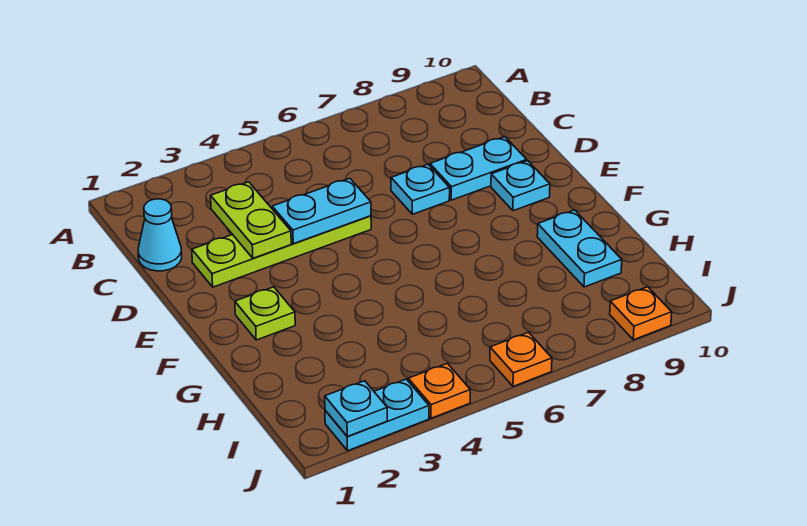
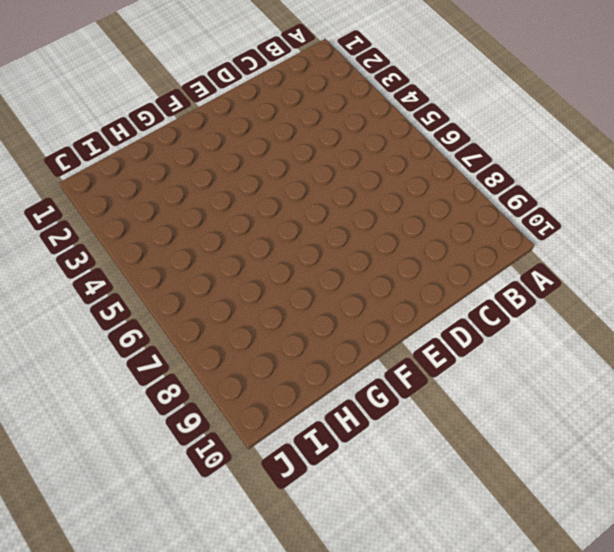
none -> cyan cone C1 level 1
none -> lime plate D2:D5 level 1
none -> cyan plate D7 level 1

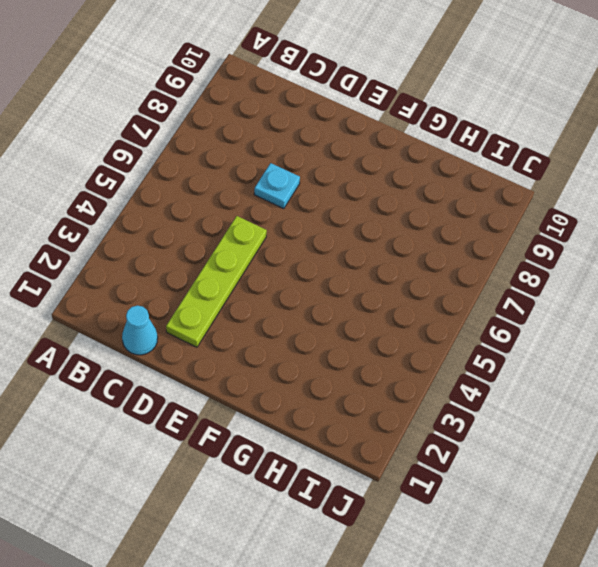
none -> cyan plate D8:D9 level 1
none -> cyan plate E9 level 1
none -> lime plate F2 level 1

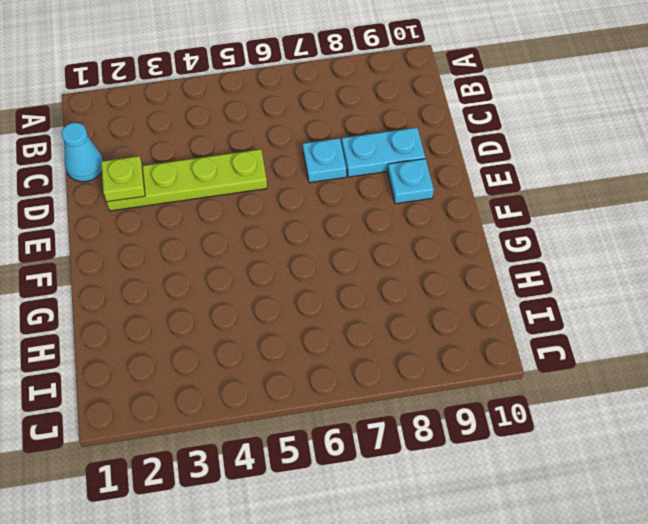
lime plate D2 level 2 -> lime plate F2 level 1
none -> cyan plate G9:H9 level 1
none -> cyan plate J2:J3 level 1
none -> orange plate J4 level 1

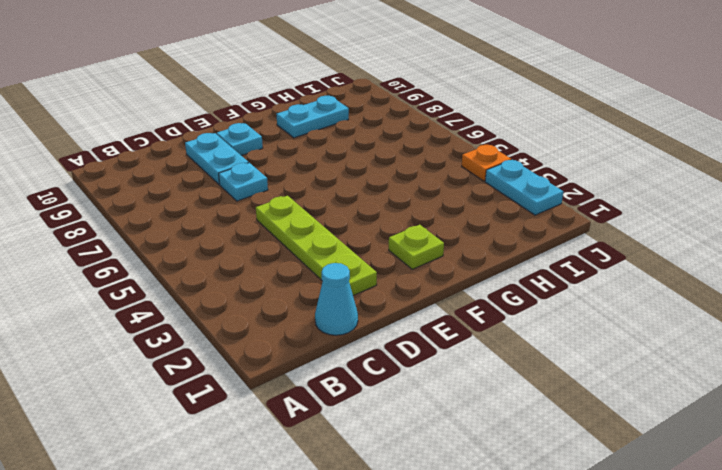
none -> orange plate J6 level 1
none -> orange plate J9 level 1
none -> lime plate C3:D3 level 2

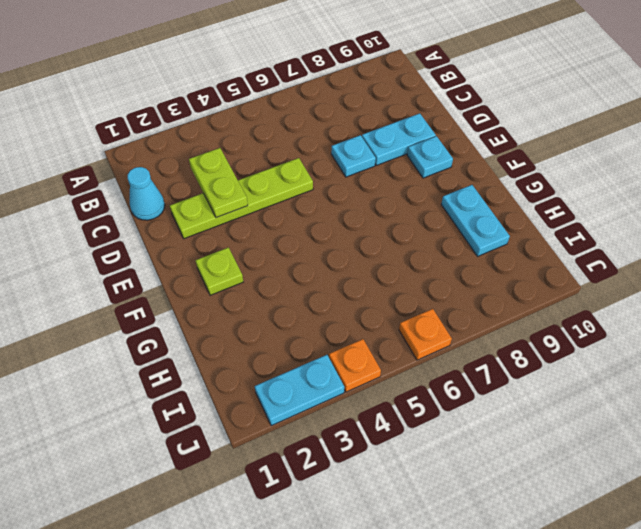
none -> orange plate J9 level 1
none -> cyan plate D4:D5 level 2
none -> cyan plate J2 level 2

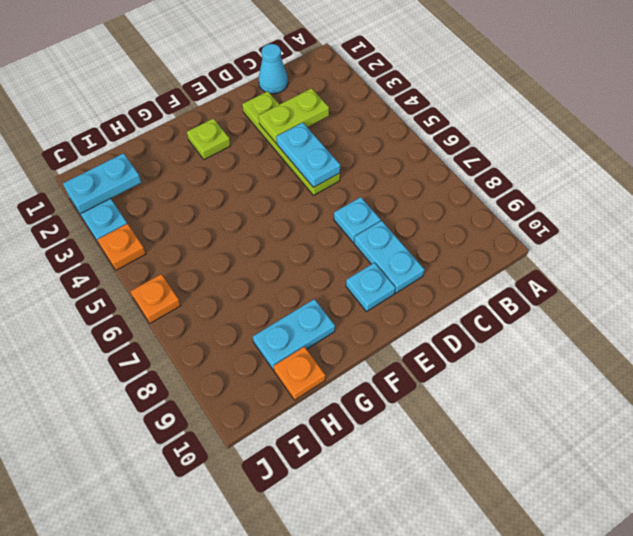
orange plate H10 level 1 -> orange plate J9 level 1
cyan plate I2:J2 level 2 -> cyan plate J2 level 2

